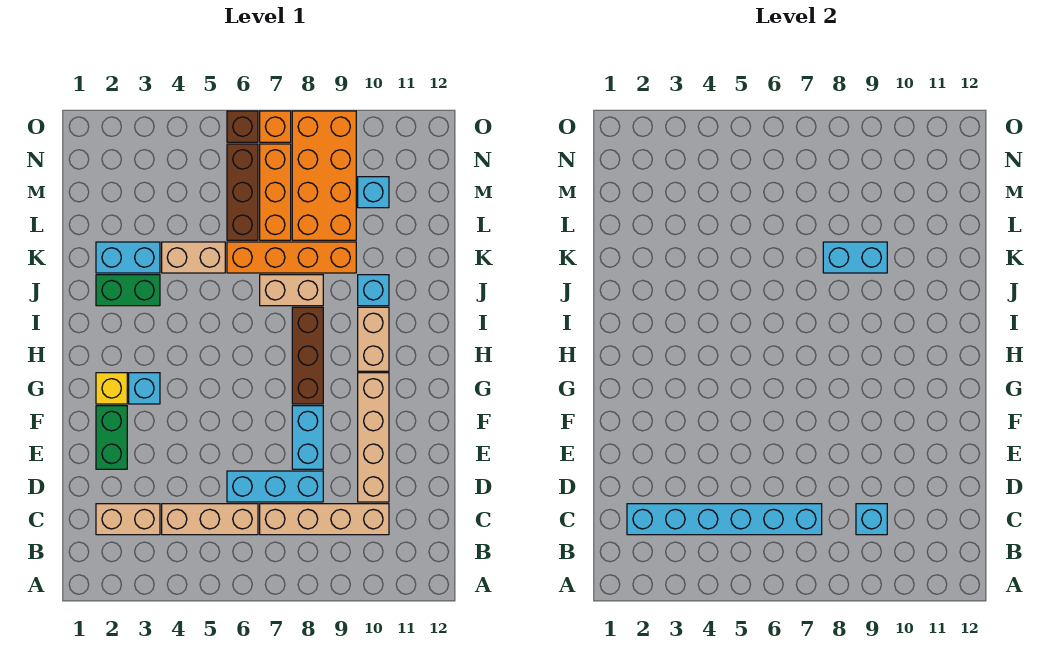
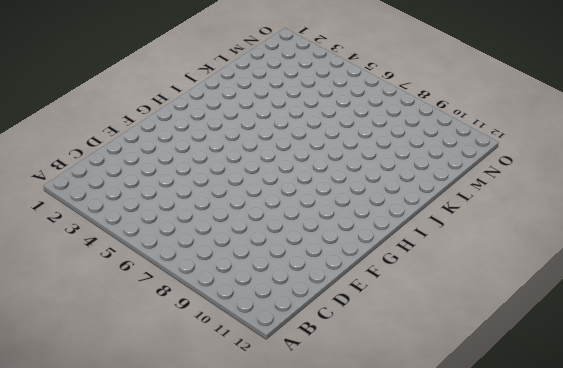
none -> tan brick C2:C3 level 1
none -> tan brick C4:C6 level 1
none -> tan brick C7:C10 level 1

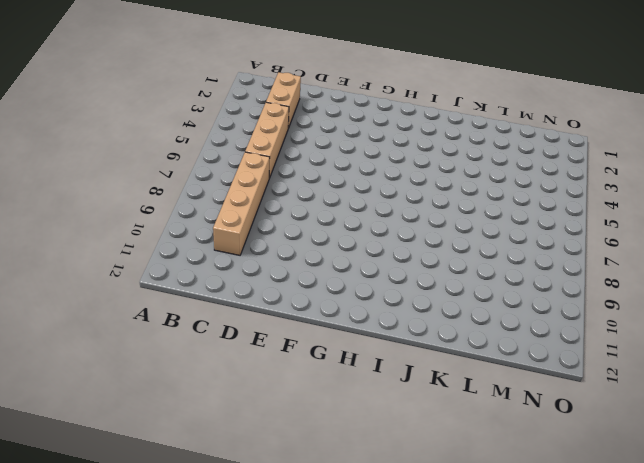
none -> cyan brick D6:D8 level 1
none -> tan brick D10:G10 level 1
none -> green brick E2:F2 level 1

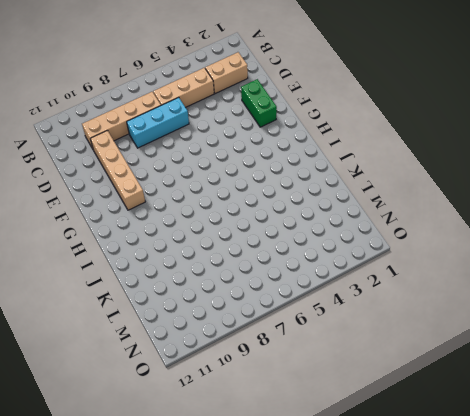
none -> cyan brick E8:F8 level 1
none -> yellow brick G2 level 1
none -> cyan brick G3 level 1

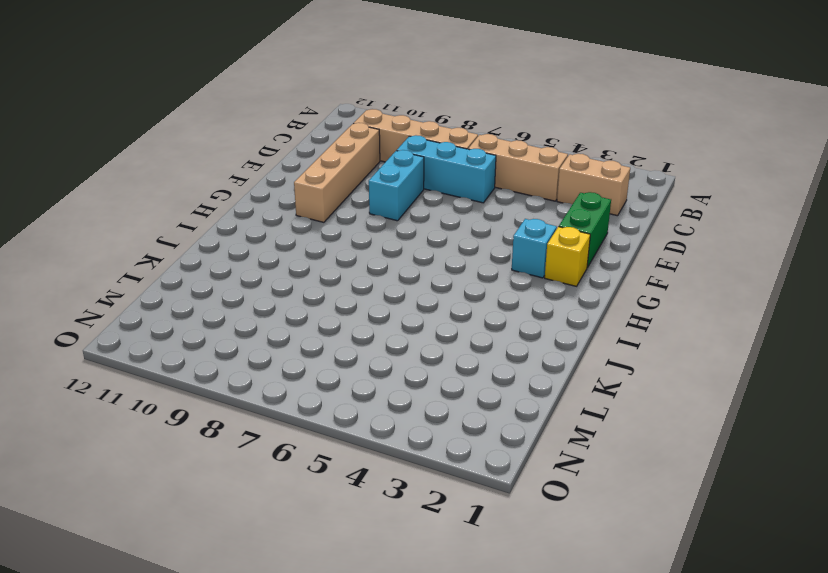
none -> brown brick G8:I8 level 1
none -> tan brick H10:I10 level 1
none -> green brick J2:J3 level 1

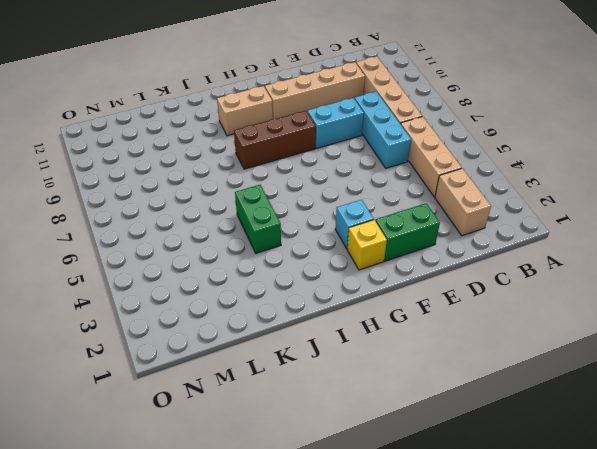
green brick J4:J5 level 1 -> green brick J2:J3 level 1
none -> tan brick J7:J8 level 1
none -> cyan brick J10 level 1
none -> cyan brick K2:K3 level 1

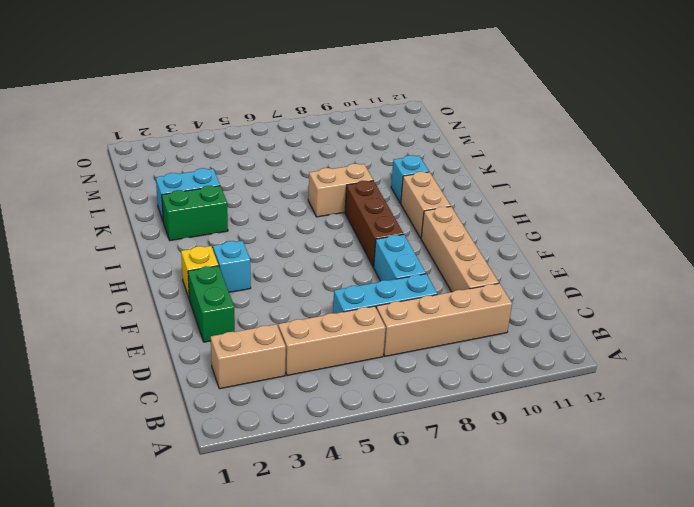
none -> tan brick K4:K5 level 1
none -> orange brick K6:K9 level 1
none -> brown brick L6:N6 level 1

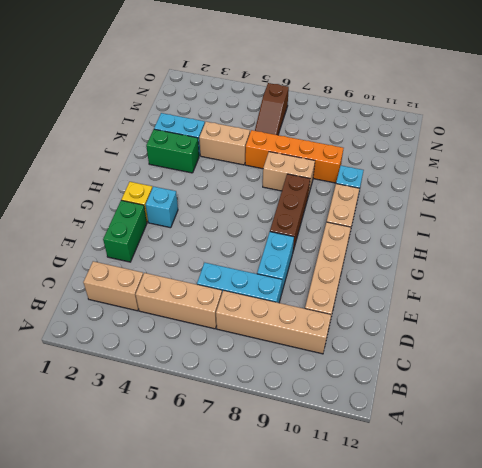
brown slope L6:N6 level 1 top N -> brown brick L6:N6 level 1
none -> orange brick L7:N7 level 1
none -> orange brick L8:O9 level 1
none -> cyan brick M10 level 1

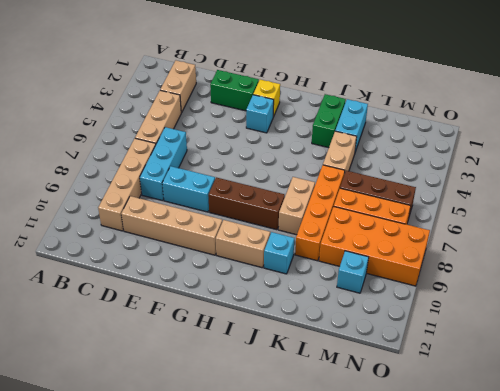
none -> brown brick O6 level 1
none -> orange brick O7 level 1
none -> cyan brick C2:C7 level 2

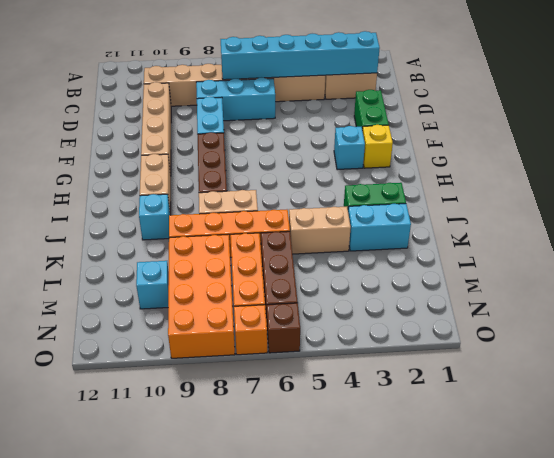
none -> cyan brick C9 level 2
none -> cyan brick K8:K9 level 2

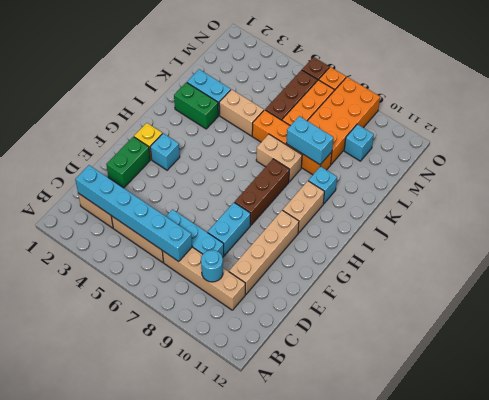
cyan round brick C9 level 2 -> cyan brick C9 level 2

